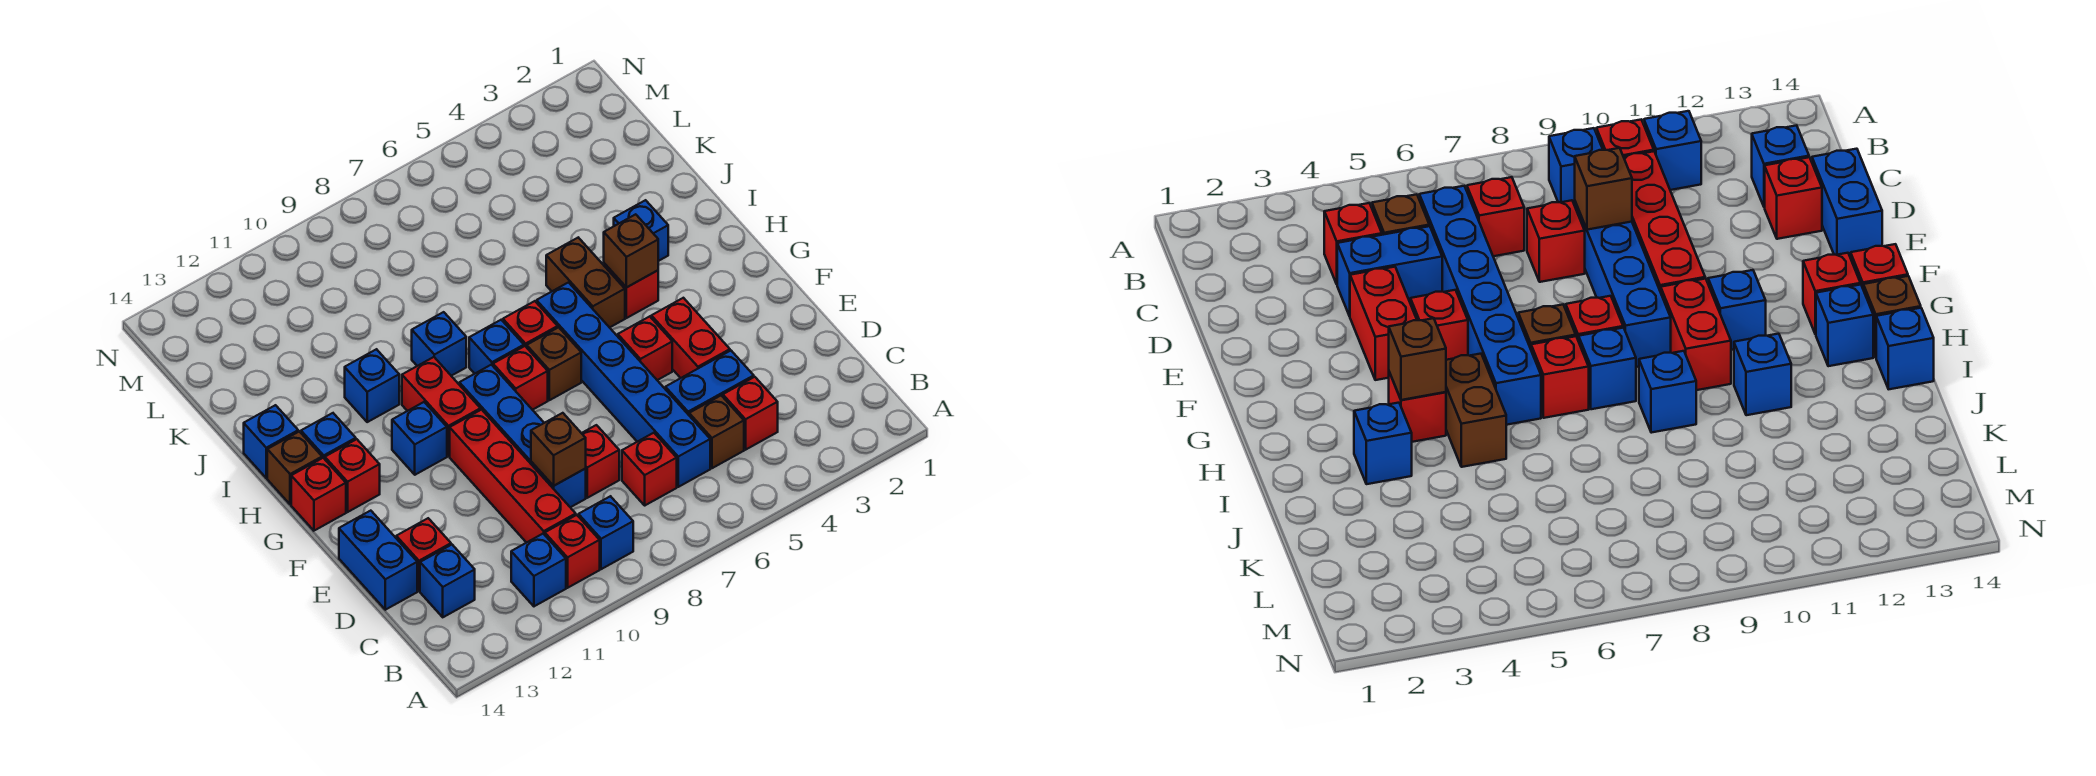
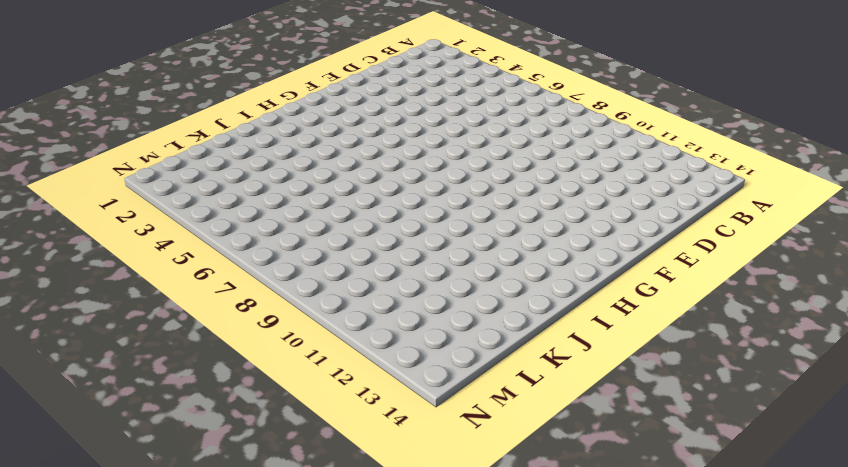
none -> blue brick B9 level 1
none -> red brick B10 level 1
none -> blue brick B11 level 1
none -> red brick C4 level 1

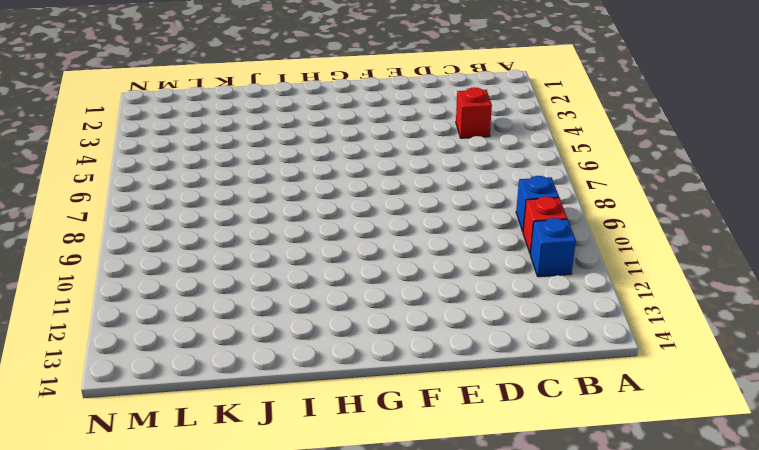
none -> brown brick C5 level 1
none -> blue brick C6:H6 level 1
none -> red brick C7 level 1
none -> red brick C10:F10 level 1

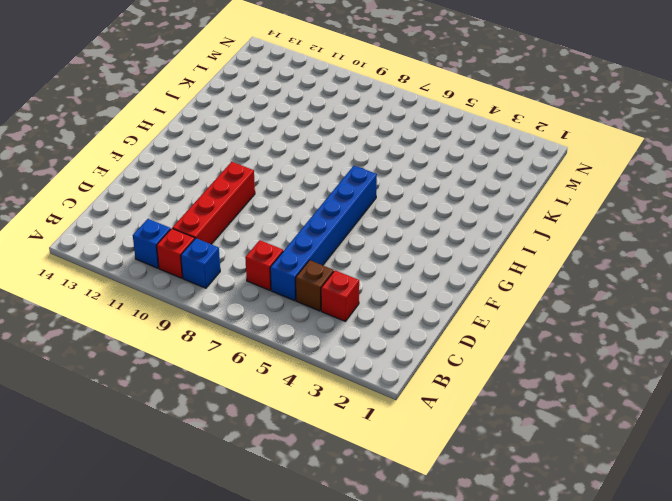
none -> blue brick C13 level 1
none -> blue brick D4:D5 level 1
none -> red brick D8 level 1
none -> blue brick D9:G9 level 1

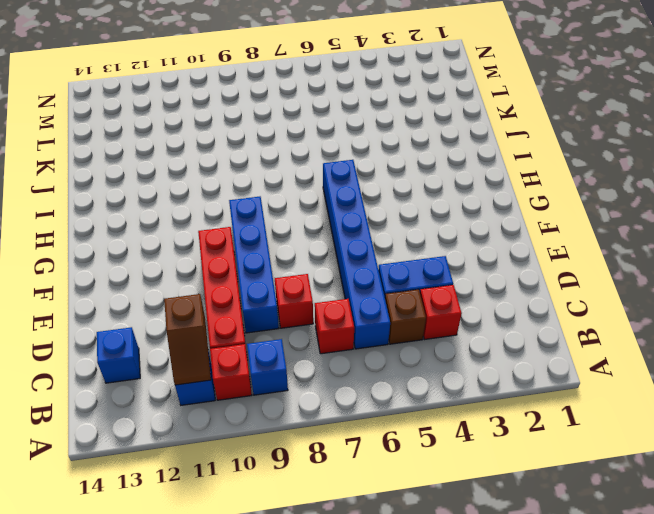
brown slope B11:C11 level 2 top C -> none
none -> red brick D13 level 1
none -> blue brick D14:E14 level 1
none -> red brick E4:F4 level 1
none -> red brick F5 level 1

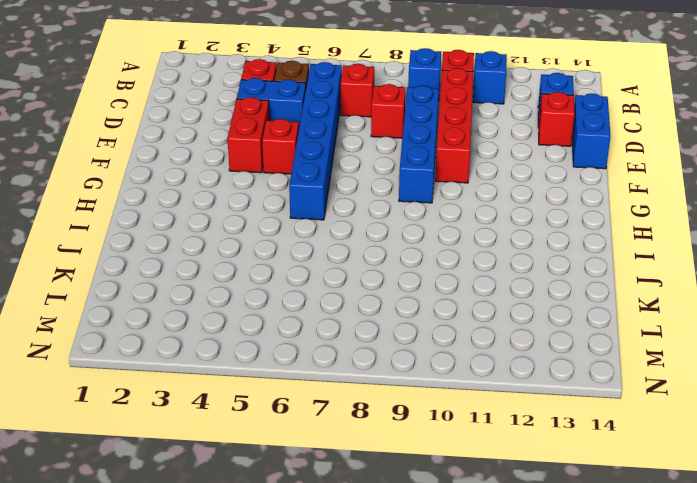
none -> brown brick G7 level 1
none -> red brick G8 level 1
none -> red brick G10:H10 level 1
none -> blue brick G11 level 1

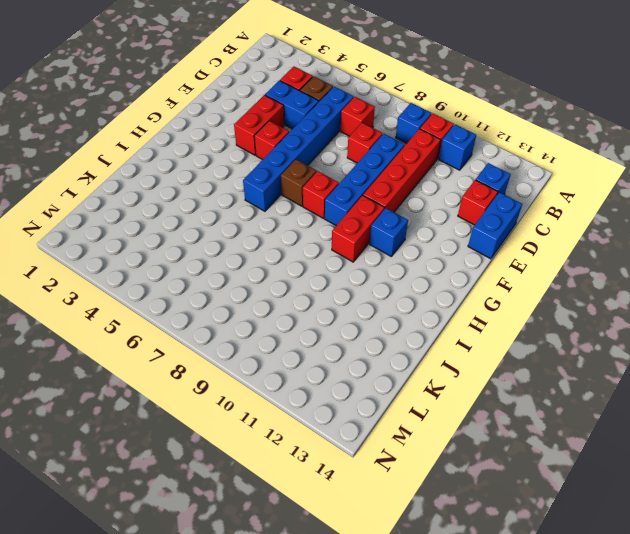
none -> red brick G13 level 1
none -> red brick G14 level 1
none -> red brick H4 level 1
none -> brown brick H5:I5 level 1

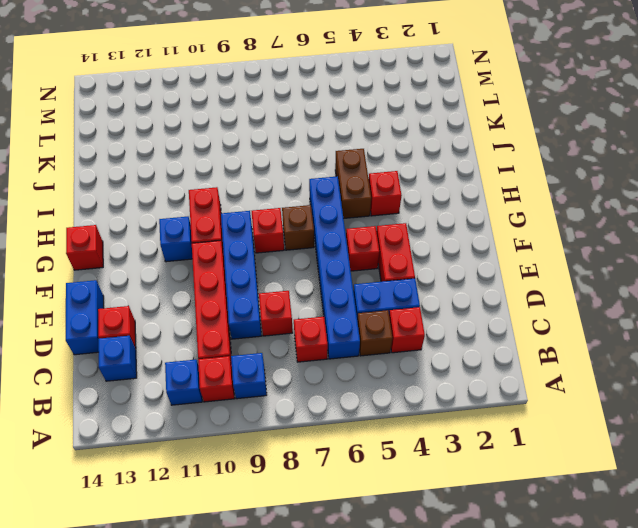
none -> red brick G13 level 1
none -> red brick H7 level 1
none -> blue brick H8 level 1
none -> blue brick H13 level 1

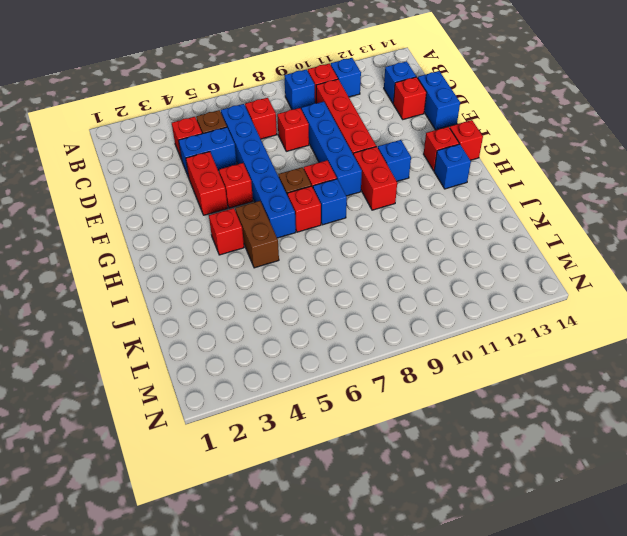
none -> brown brick H14 level 1
none -> blue brick I3 level 1
none -> blue brick I9 level 1
none -> blue brick I11 level 1

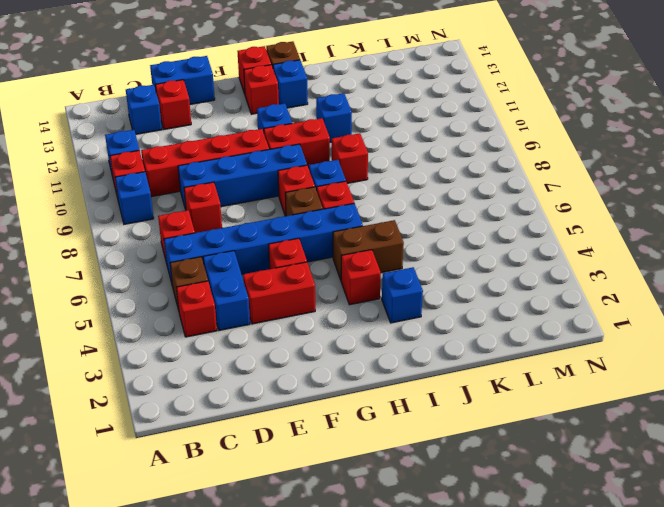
red brick I9 level 1 -> blue brick I9 level 1
none -> blue brick I14 level 1
none -> brown brick D9 level 2
none -> brown brick H4 level 2

